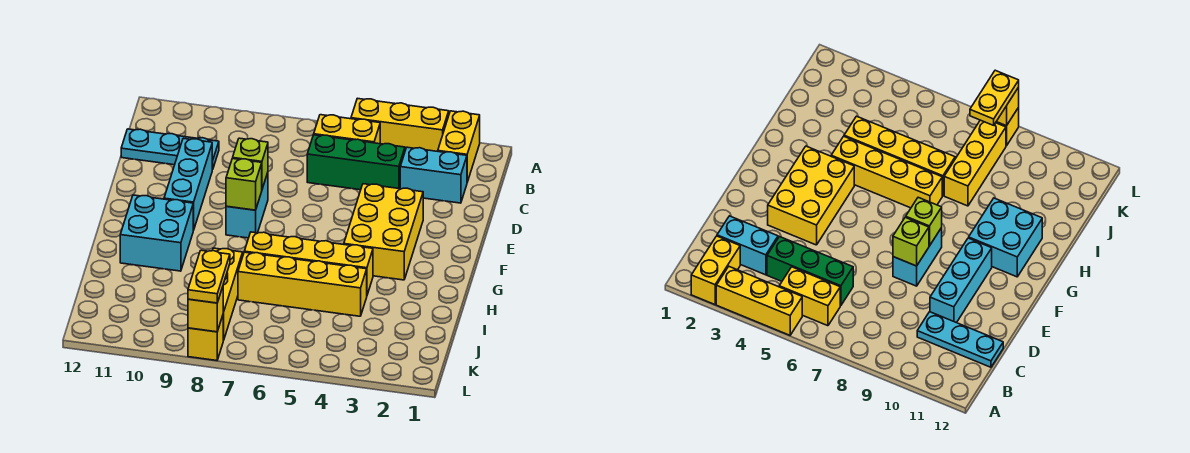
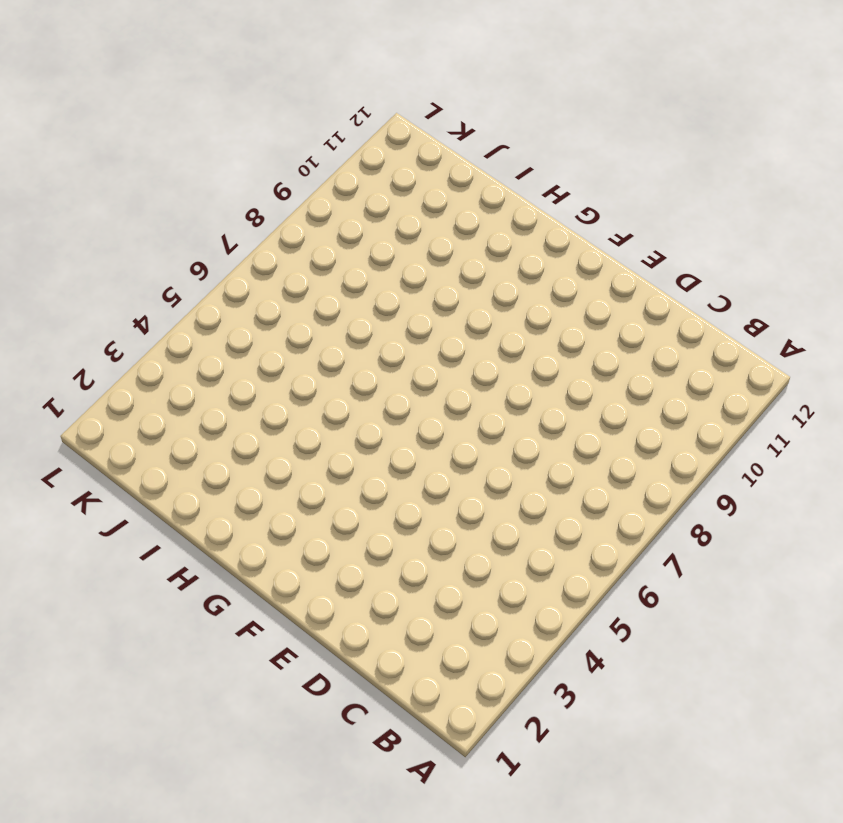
none -> yellow brick A2:B2 level 1
none -> yellow brick A3:A5 level 1
none -> yellow brick B5:B6 level 1

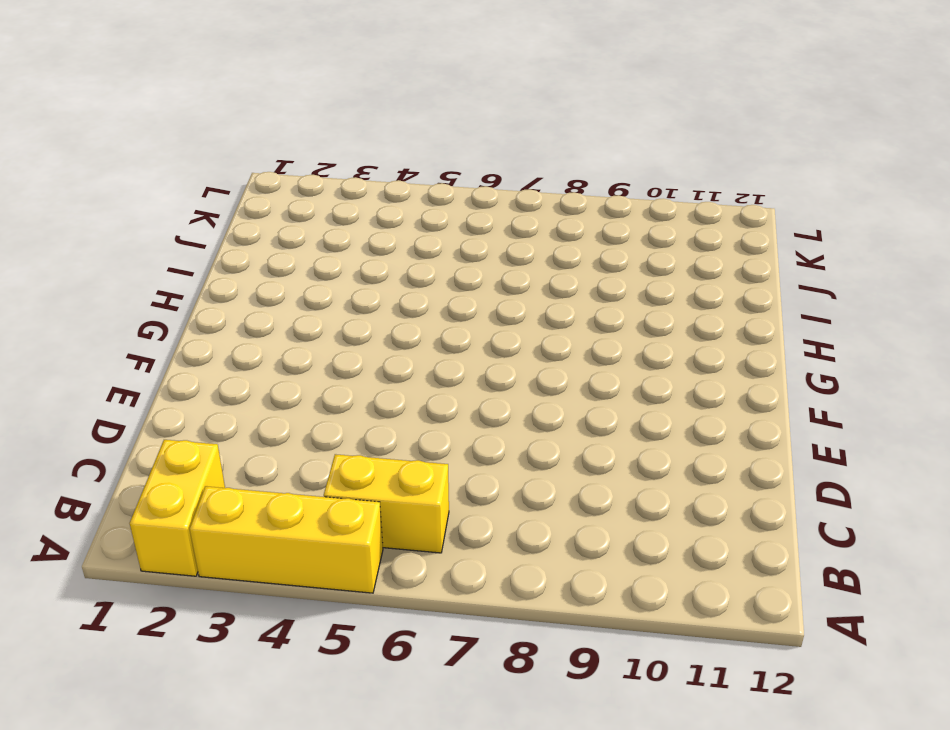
none -> cyan brick C2:C3 level 1
none -> green brick C4:C6 level 1
none -> cyan plate C10:C12 level 1

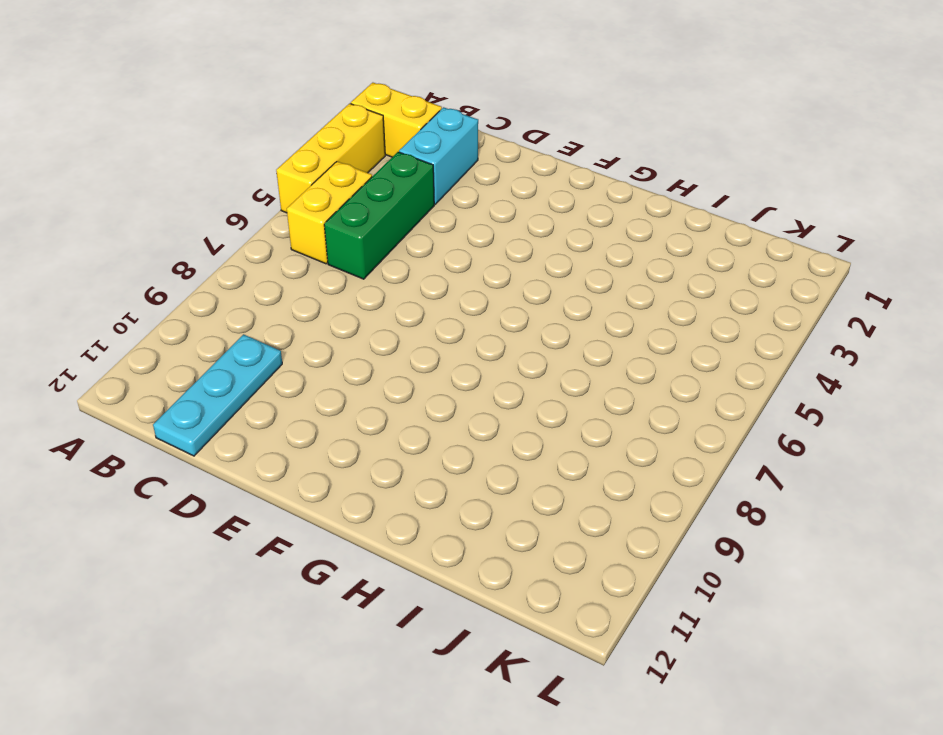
none -> cyan brick D10:F10 level 1
none -> yellow brick E3:G4 level 1
none -> cyan brick E8:F8 level 1

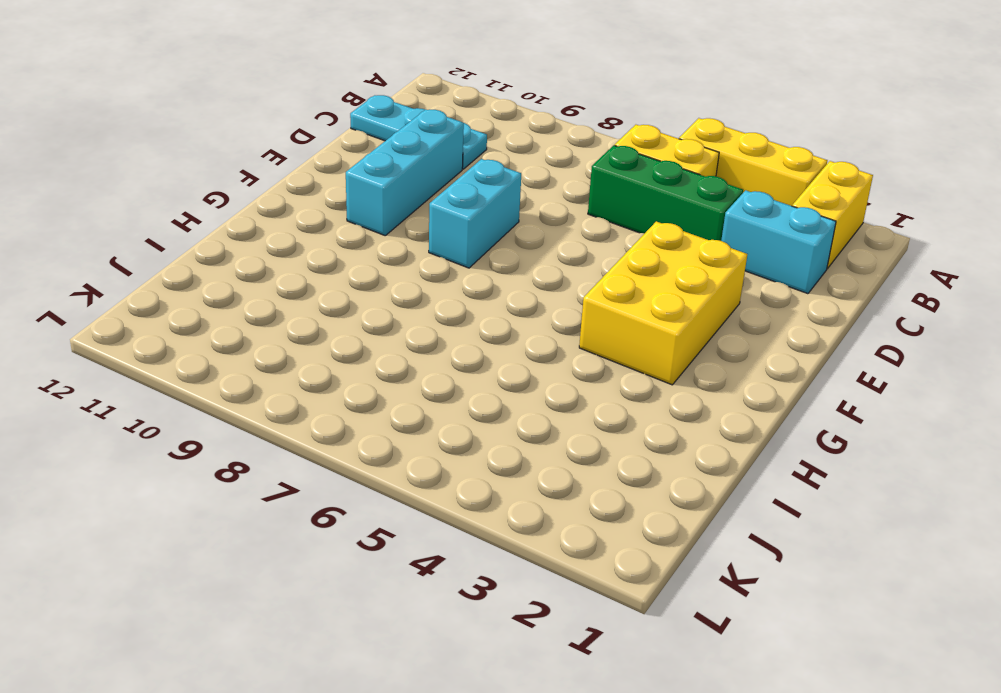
none -> cyan brick G10:H11 level 1
none -> yellow brick H4:H7 level 1
none -> yellow brick I4:I7 level 1

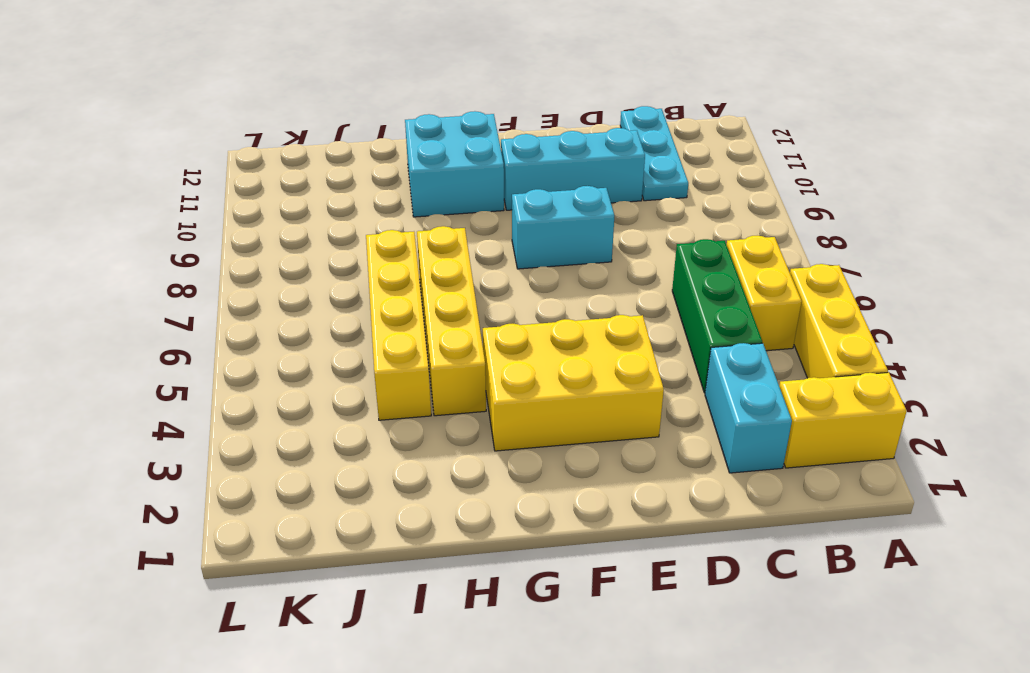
none -> yellow brick I8:K8 level 1
none -> yellow brick L8 level 1
none -> lime brick E8 level 2

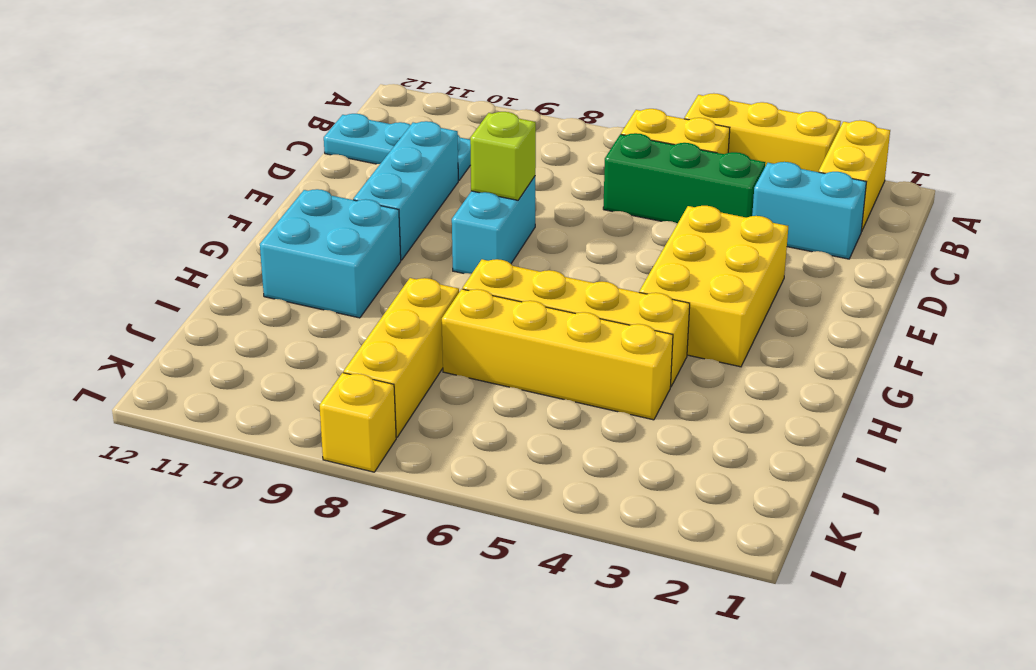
none -> lime brick F8 level 2
none -> yellow brick L8 level 2
none -> yellow plate K8:L8 level 3

